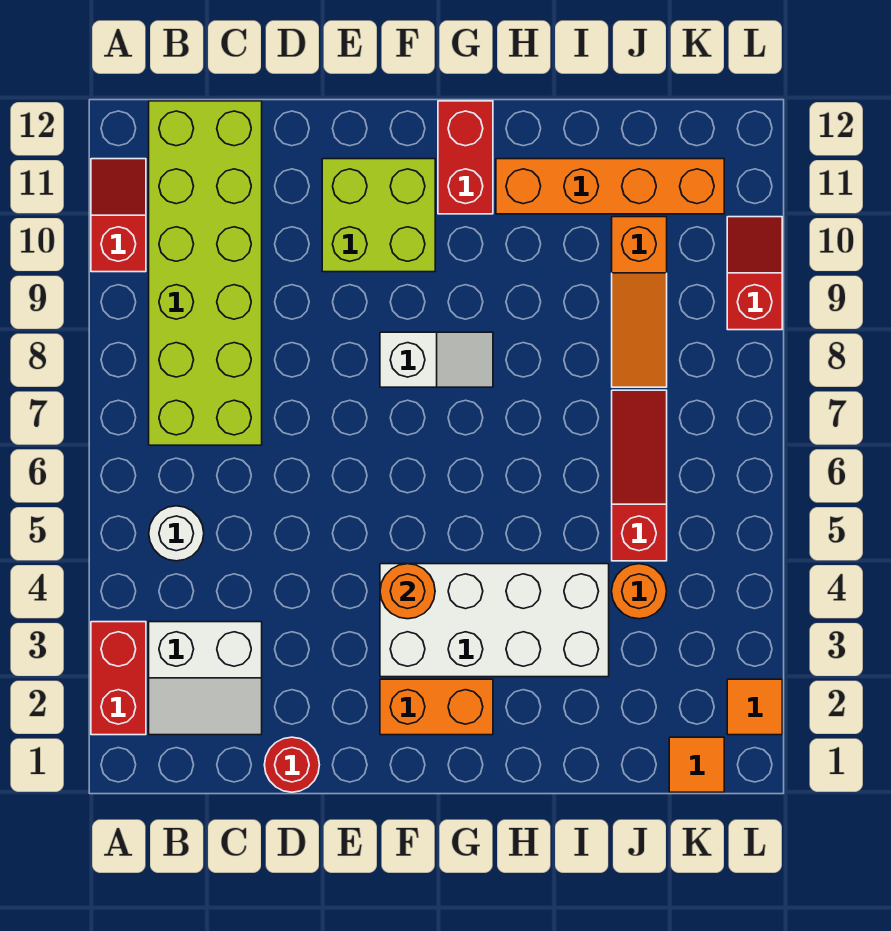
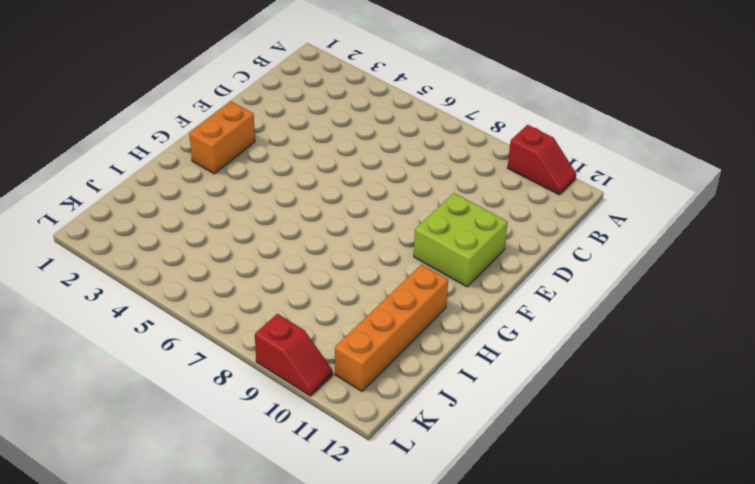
none -> red brick A2:A3 level 1
none -> white slope B2:C3 level 1 top 3
none -> white round brick B5 level 1

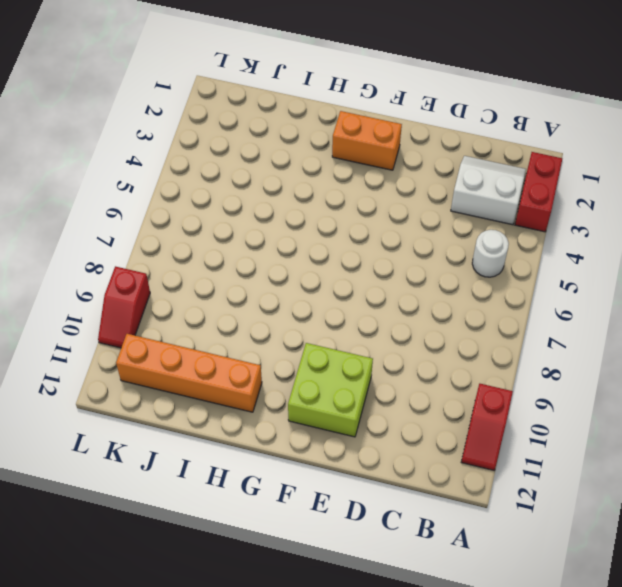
none -> lime brick B7:C12 level 1
none -> red round brick D1 level 1
none -> white brick F3:I4 level 1

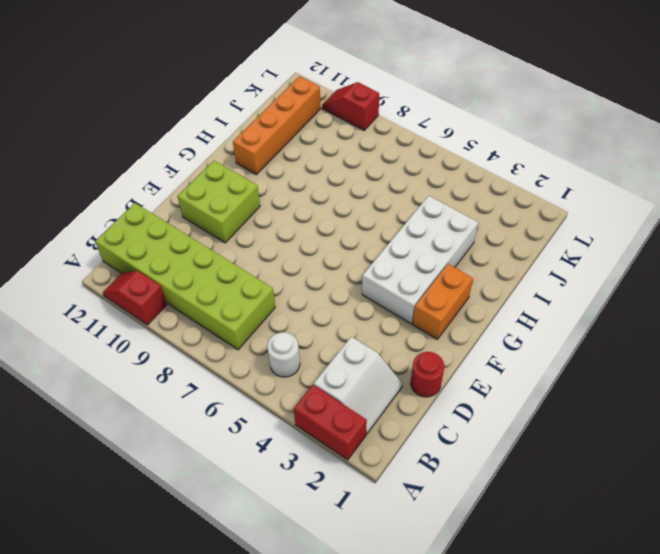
none -> white slope F8:G8 level 1 top F
none -> red brick G11:G12 level 1
none -> orange round brick J4 level 1

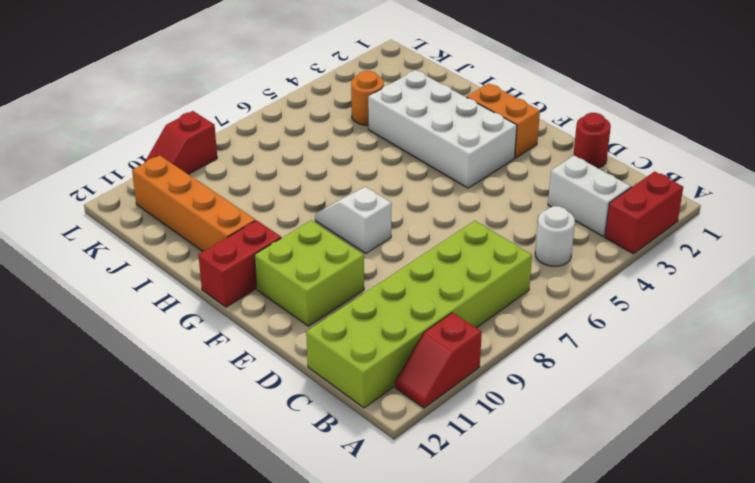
none -> red slope J5:J7 level 1 top 5
none -> orange slope J8:J10 level 1 top 10
none -> orange tile K1 level 1

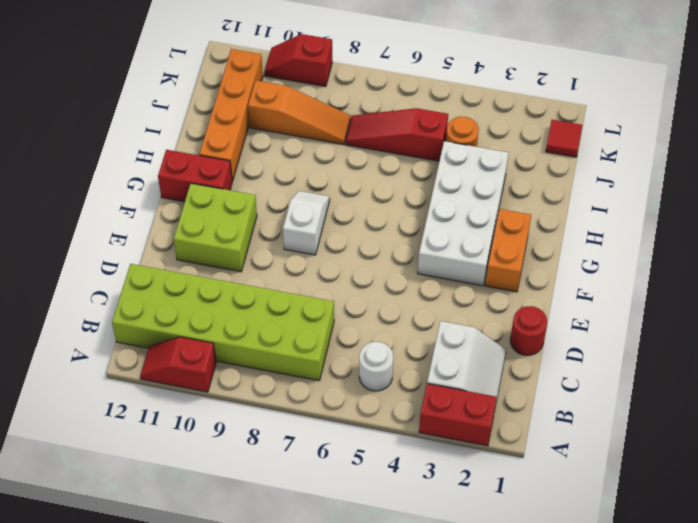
red tile K1 level 1 -> orange tile K1 level 1
none -> orange tile L2 level 1
none -> orange round brick F4 level 2

